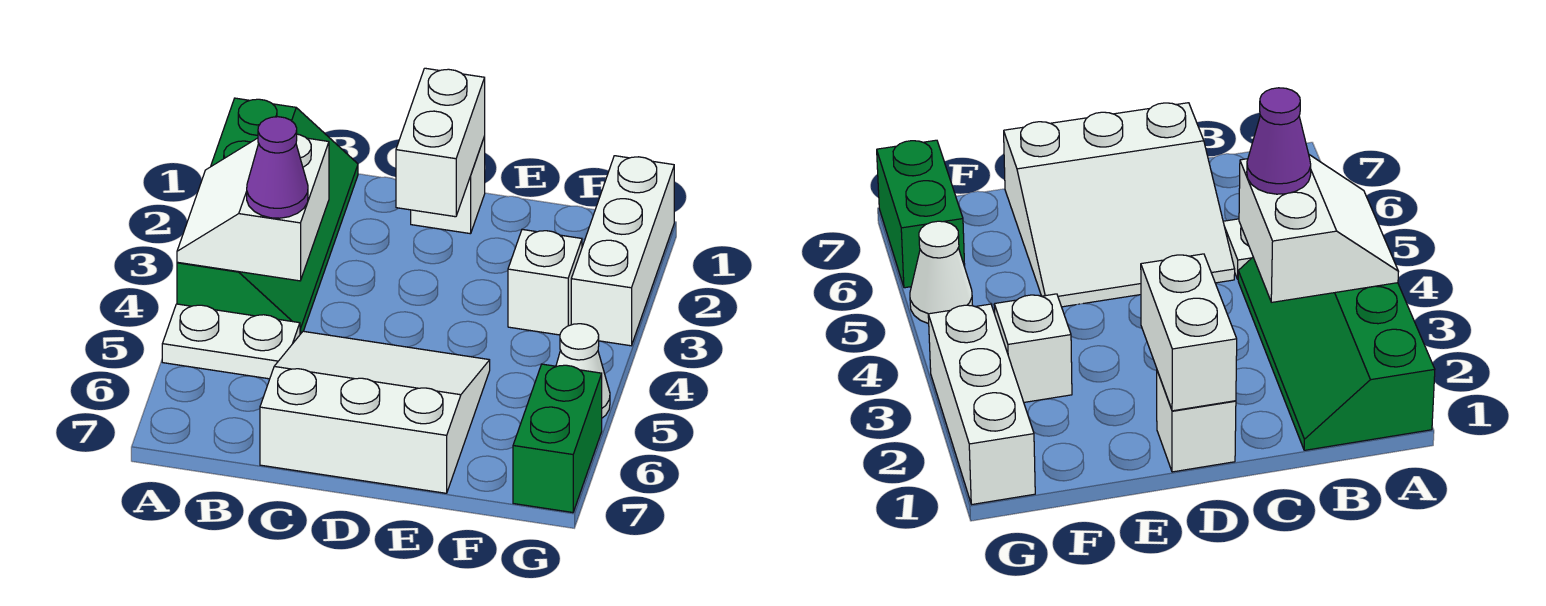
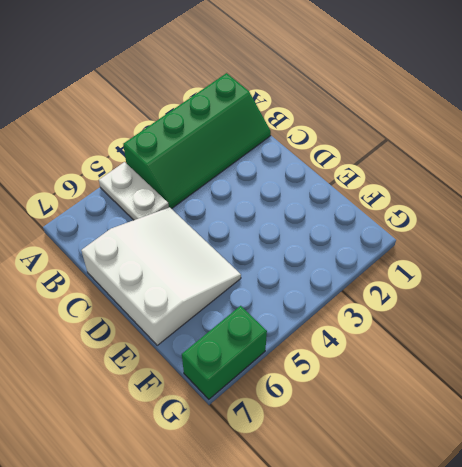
none -> white brick D1 level 1
none -> white brick F3 level 1

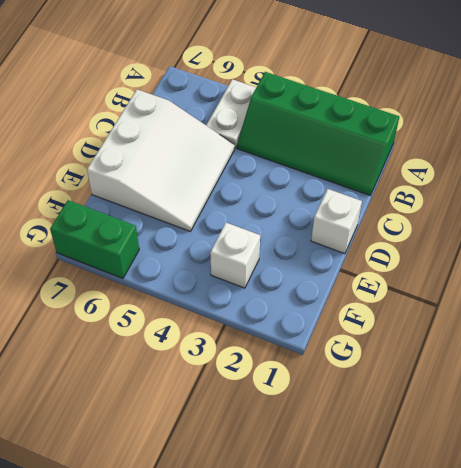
none -> white brick G1:G3 level 1
none -> white cone G5 level 1

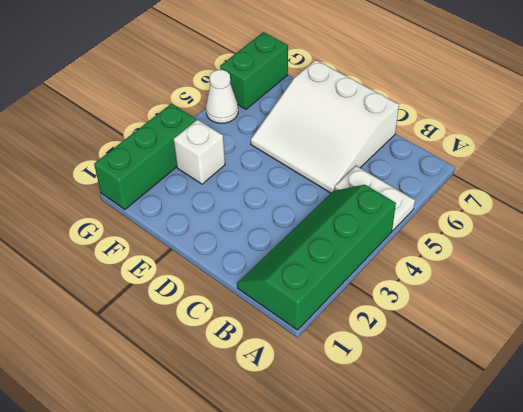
green brick G1:G3 level 1 -> white brick G1:G3 level 1
none -> white brick D1 level 1
none -> white slope A3:B4 level 2 top B

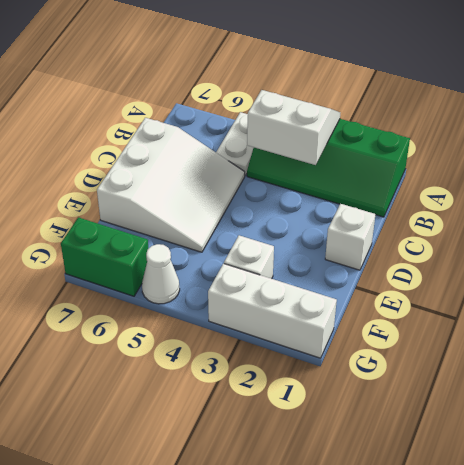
none -> white brick D1:D2 level 2
none -> purple cone B4 level 3

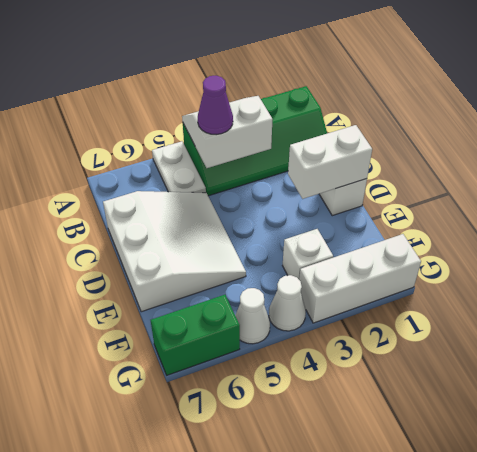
white cone G4 level 1 -> none

